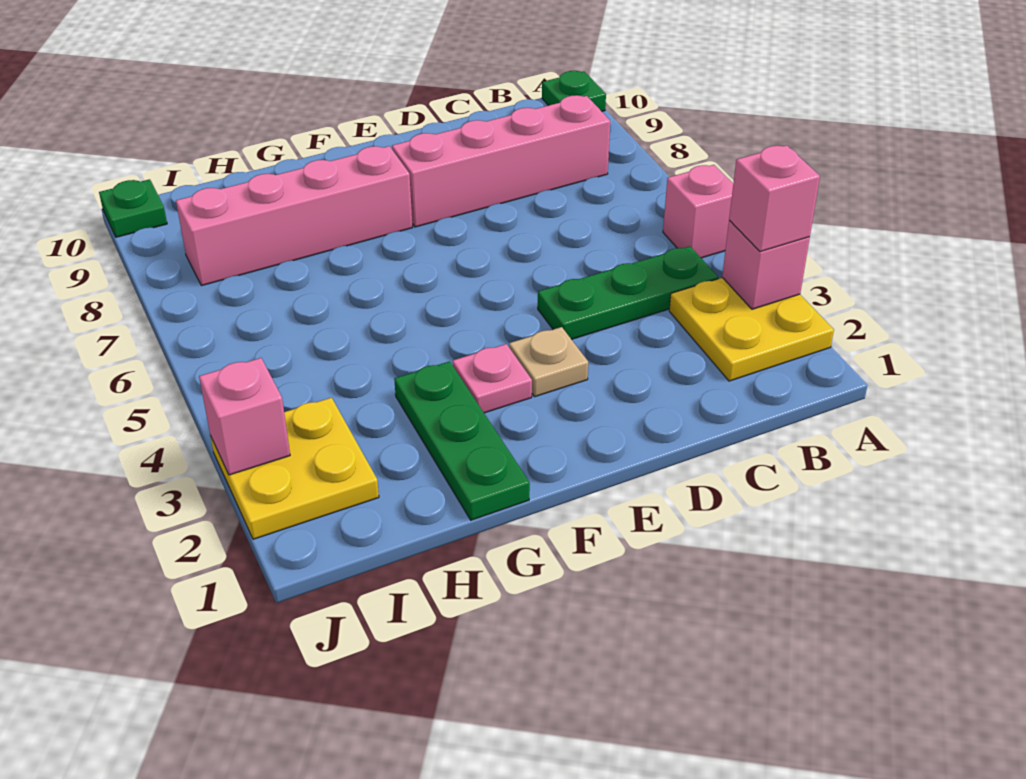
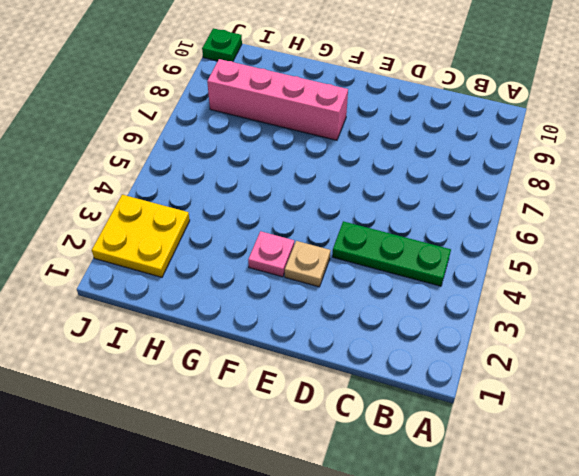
none -> yellow plate A2:B3 level 1
none -> pink brick A5 level 1
none -> green plate A10 level 1

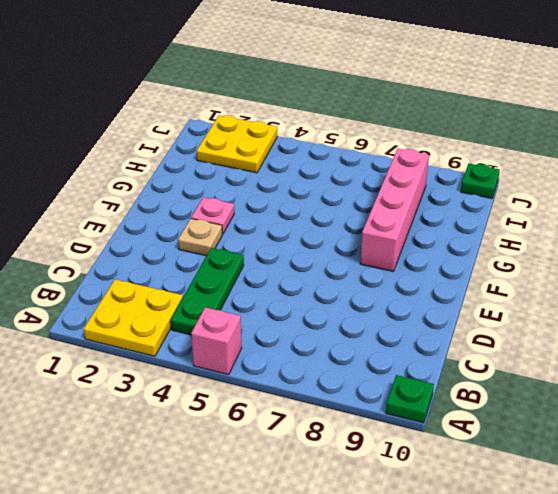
none -> pink brick B8:E8 level 1
none -> green plate G1:G3 level 1
none -> pink brick A3 level 2

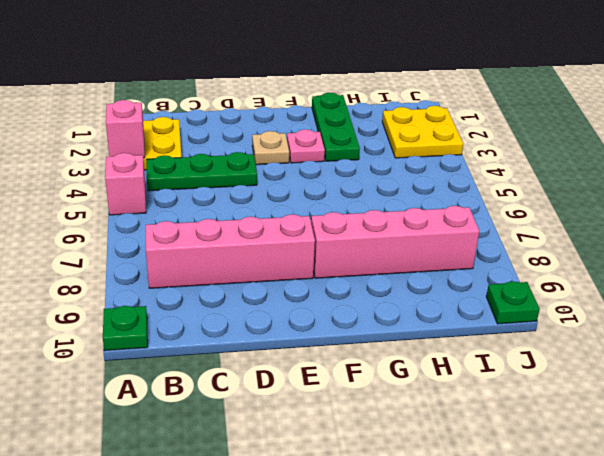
none -> pink brick J3 level 2
none -> pink brick A3 level 3

